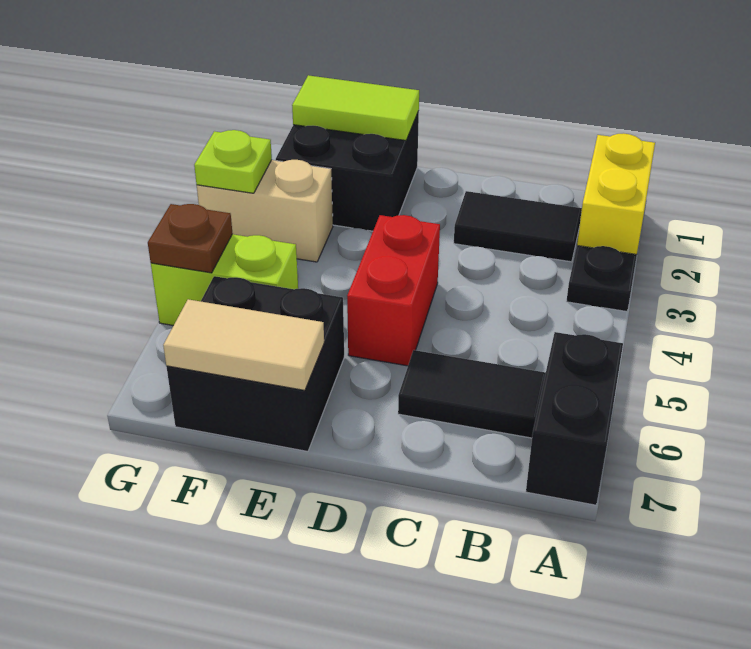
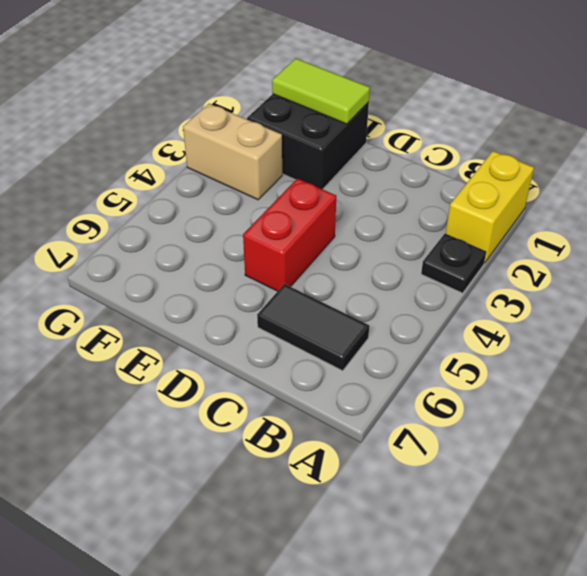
none -> black brick A6:A7 level 1
none -> black tile B2:C2 level 1
none -> black brick E6:F7 level 1

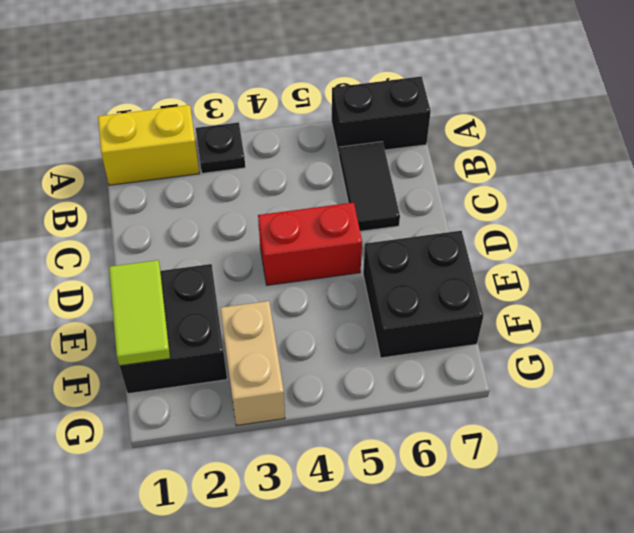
none -> black tile B2:C2 level 1
none -> lime brick F5:G5 level 1
none -> tan tile E7:F7 level 2

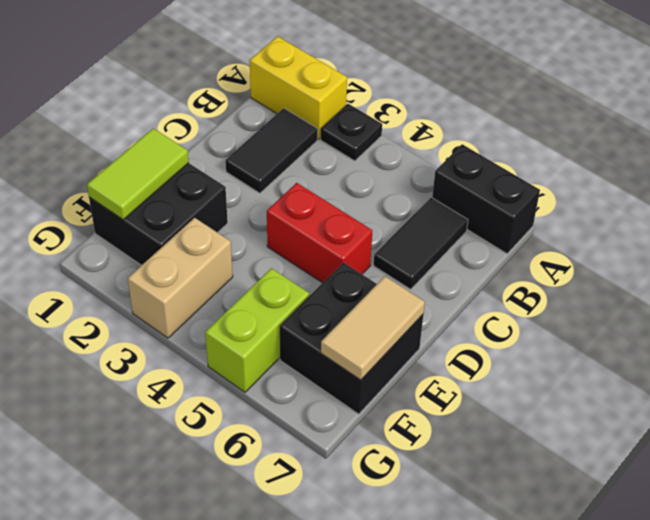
none -> lime plate G3 level 2
none -> brown plate G5 level 2

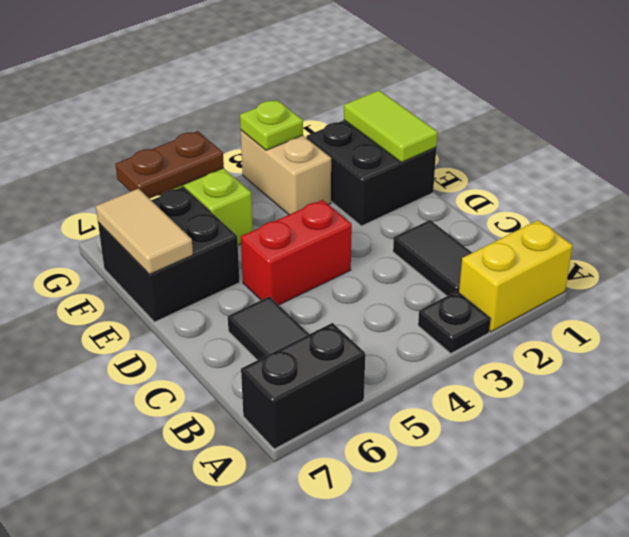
brown plate G5:G6 level 2 -> brown plate G5 level 2

